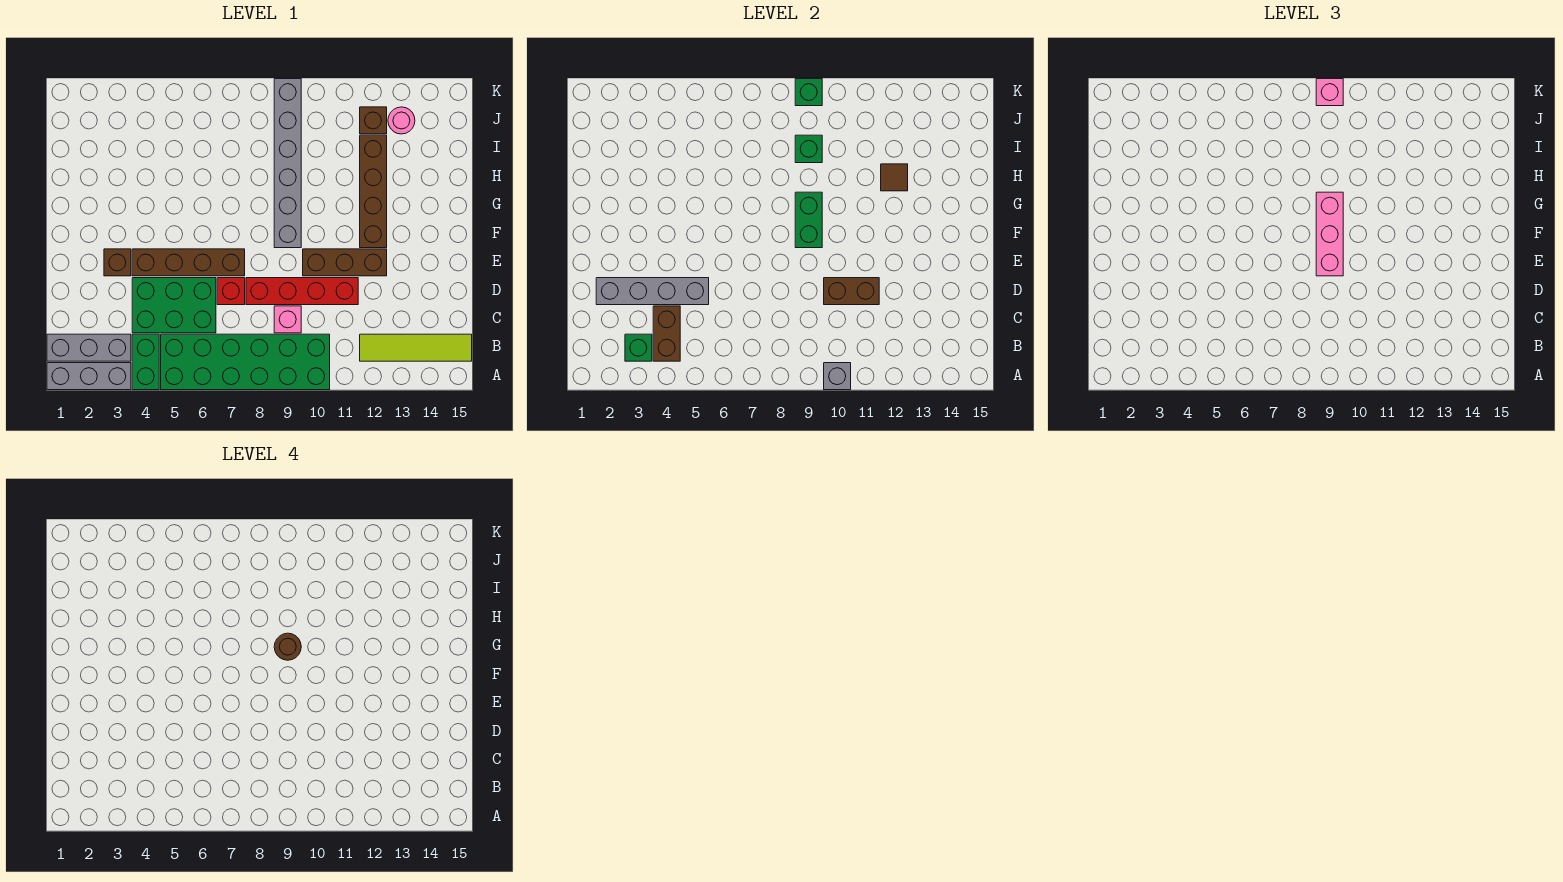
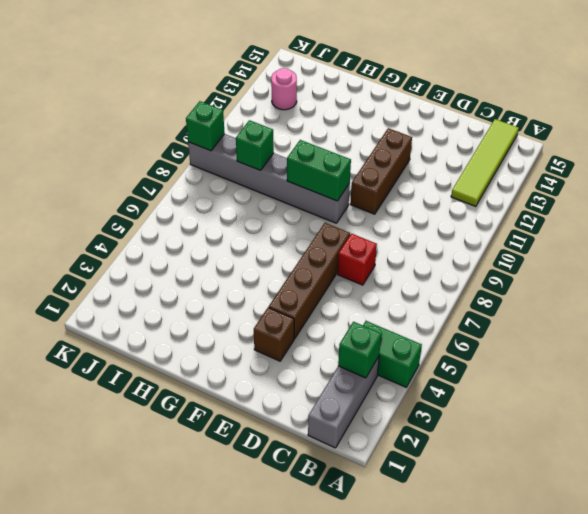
none -> grey brick A1:A3 level 1
none -> green brick A5:B10 level 1
none -> green brick C4:D6 level 1

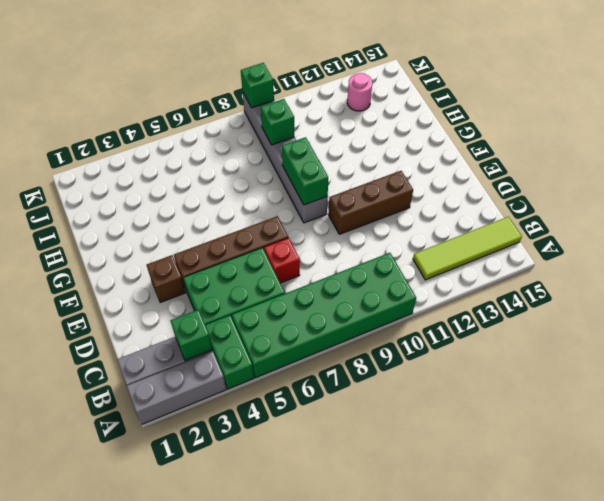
none -> pink brick C9 level 1
none -> red brick D8:D11 level 1
none -> brown brick F12:I12 level 1

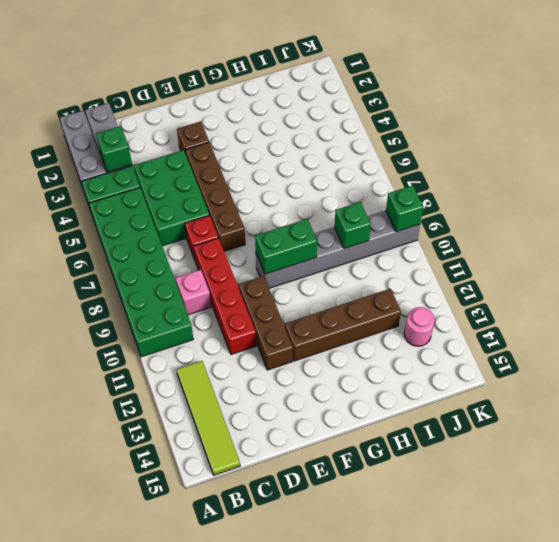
none -> brown brick J12 level 1
none -> grey brick A10 level 2
none -> brown brick B4:C4 level 2

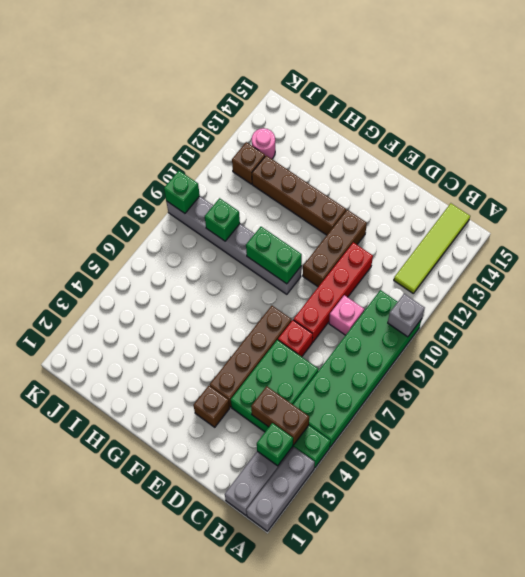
none -> grey brick D2:D5 level 2
none -> brown brick D10:D11 level 2
none -> brown tile H12 level 2

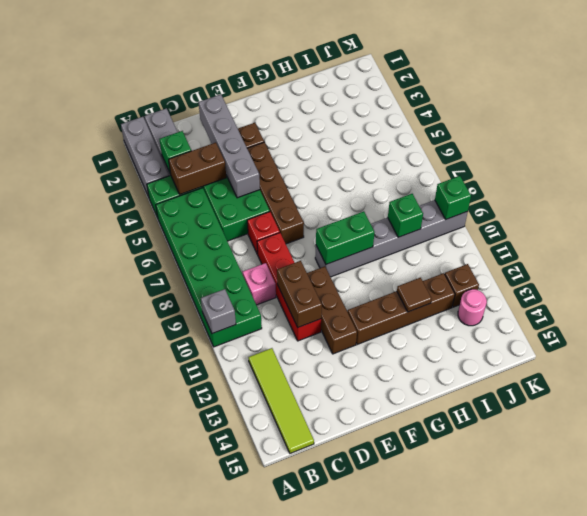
none -> pink brick E9:G9 level 3
none -> pink brick K9 level 3
none -> brown round brick G9 level 4

